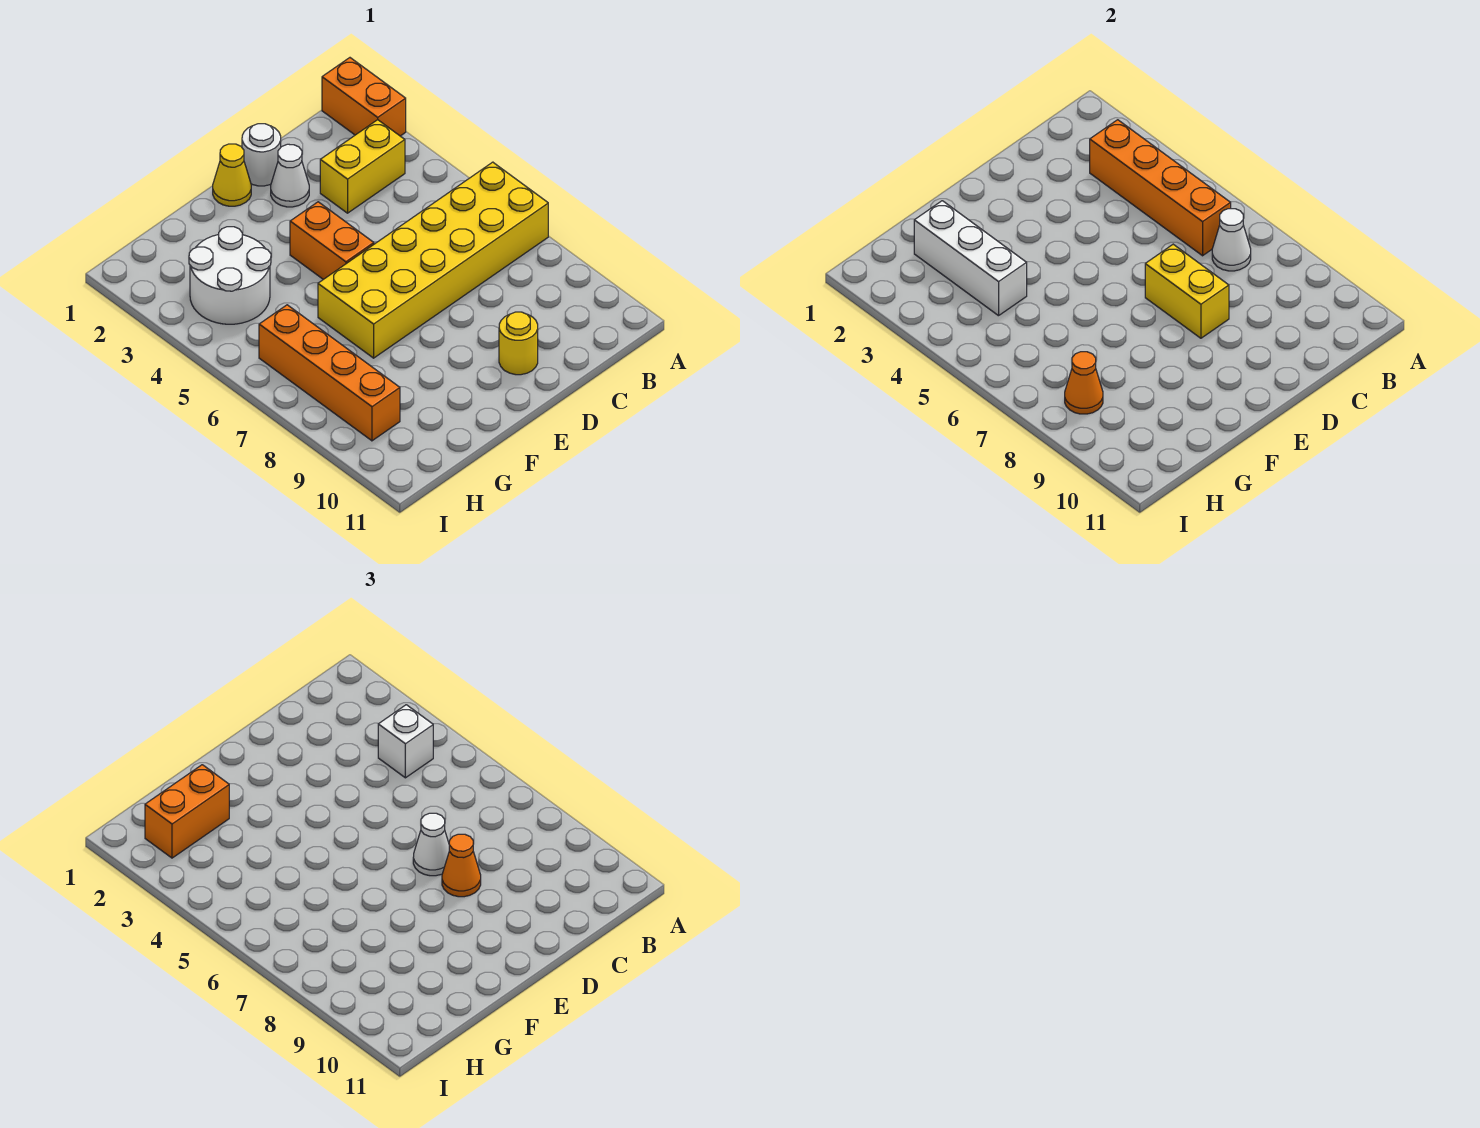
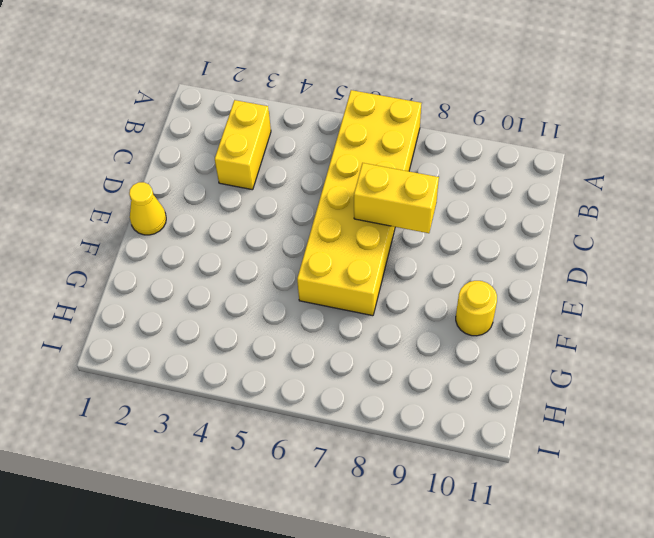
yellow round brick F10 level 1 -> yellow round brick D10 level 1
none -> orange brick A1:A2 level 1
none -> white round brick D1 level 1
none -> white cone D2 level 1

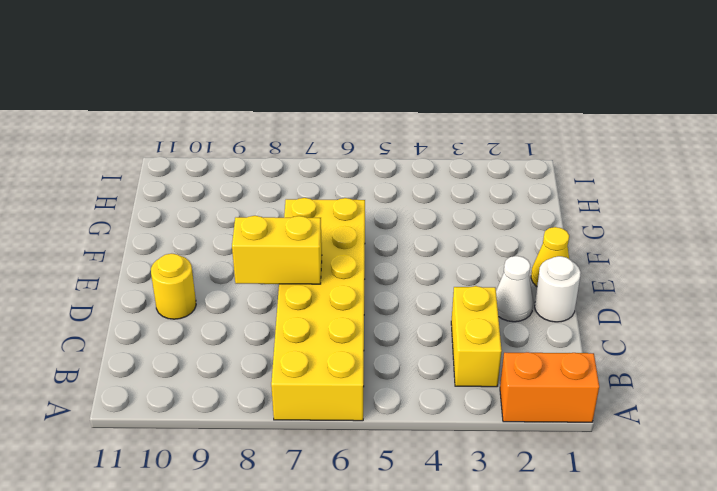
none -> orange brick E4:E5 level 1
none -> white round brick G3:H4 level 1
none -> orange brick H6:H9 level 1

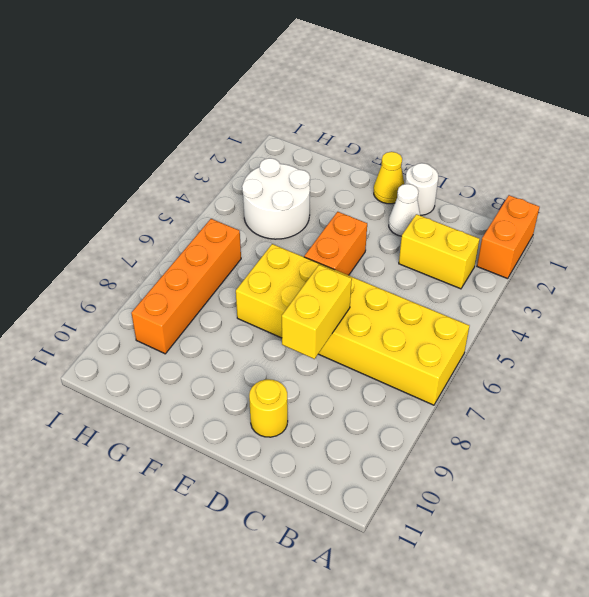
none -> orange brick B3:B6 level 2
none -> white cone B7 level 2
none -> white brick G2:G4 level 2

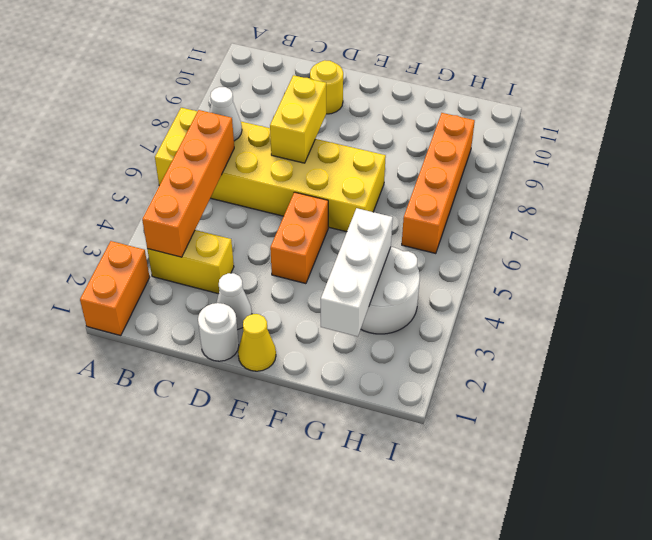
none -> orange cone H8 level 2
none -> white brick B4 level 3
none -> white cone D7 level 3

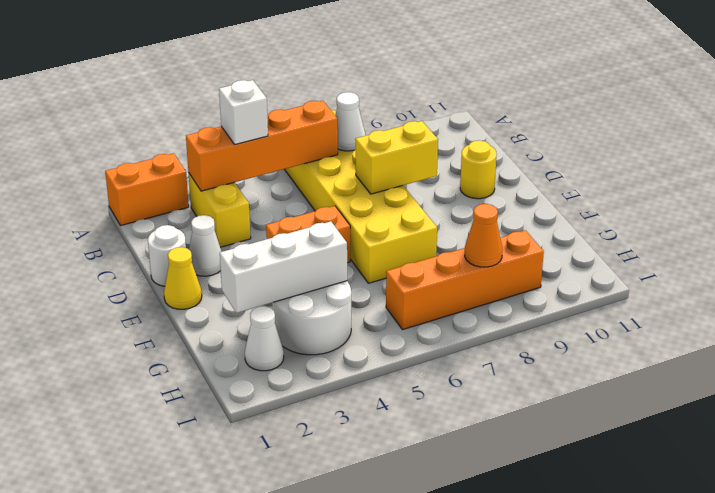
white cone H2 level 1 -> white cone D7 level 3
none -> orange cone D8 level 3
none -> orange brick G2:H2 level 3

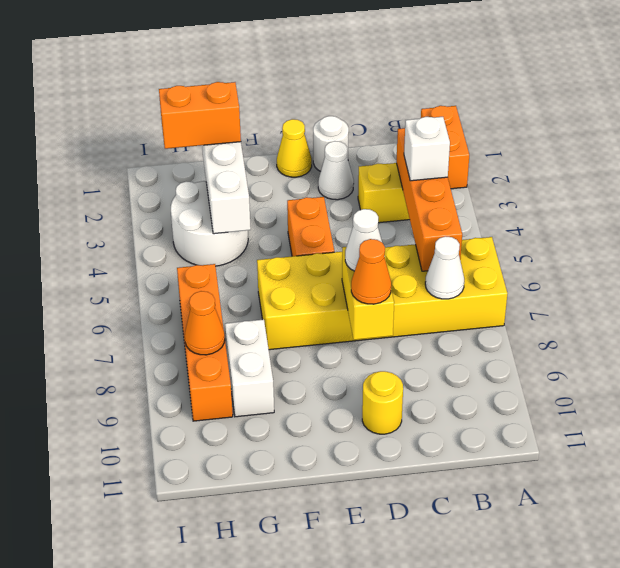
white brick G8:G9 level 1 -> none

